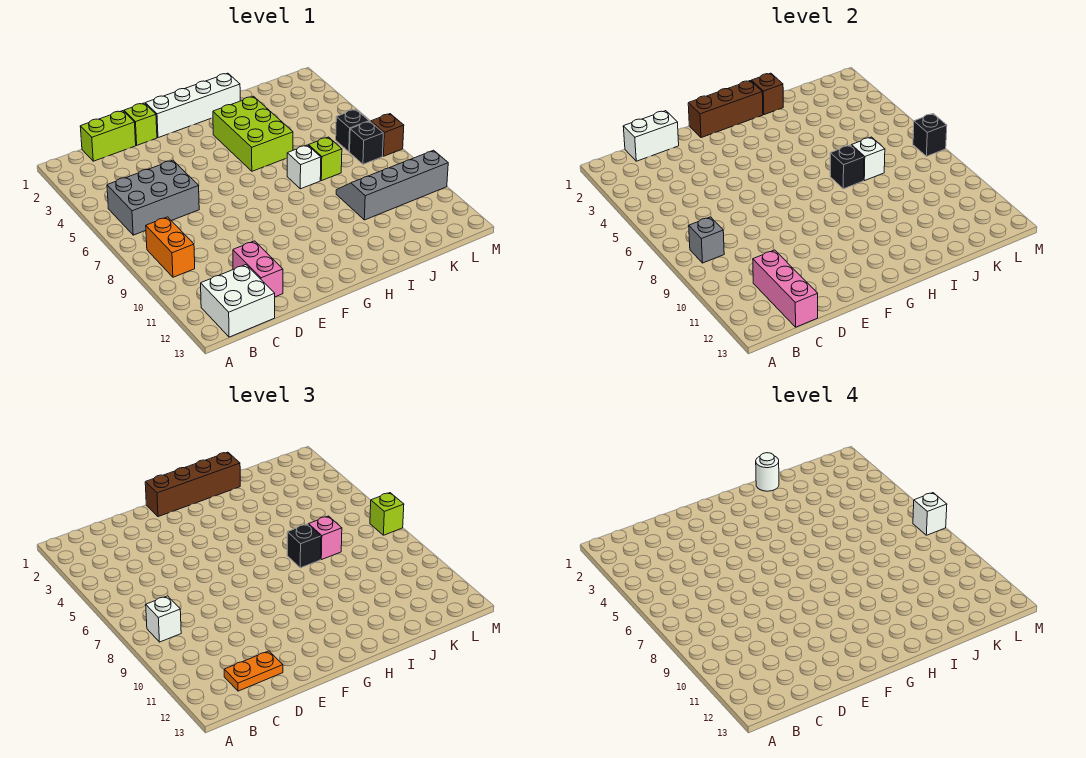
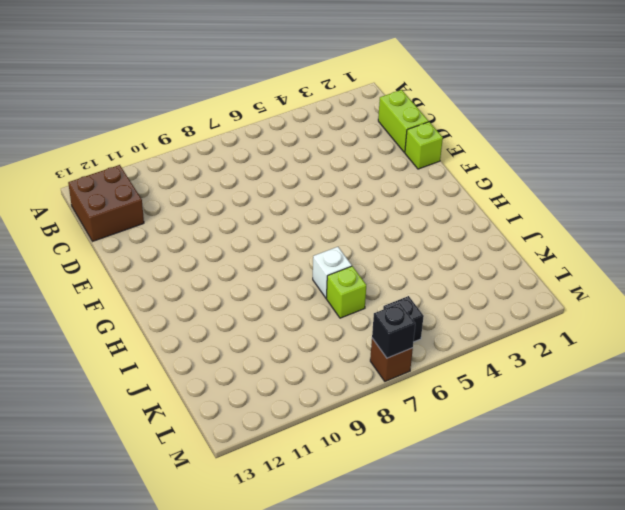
brown brick B12:C13 level 1 -> white brick B12:C13 level 1
none -> grey brick B5:D6 level 1
none -> orange brick B8:B9 level 1
none -> pink brick D11:D12 level 1
none -> white brick F1:I1 level 1

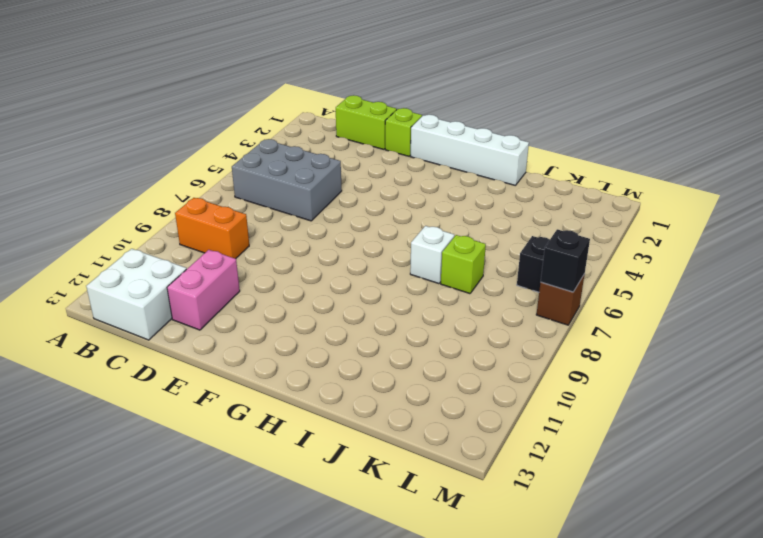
orange brick B9:C9 level 1 -> orange brick B8:B9 level 1
none -> lime brick H3:I5 level 1
none -> grey slope J9:M10 level 1 top 10
none -> black brick L7 level 1
none -> grey brick B8 level 2

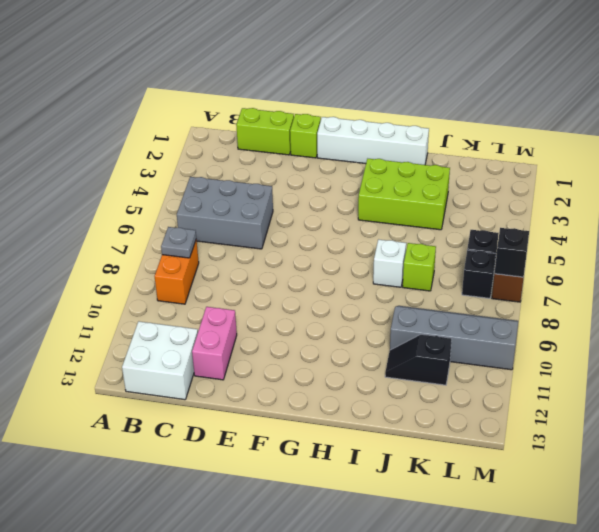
grey plate B8 level 2 -> grey brick B8 level 2
lime brick H3:J4 level 1 -> lime brick H3:I5 level 1
black slope J11:K11 level 1 top K -> none
none -> white brick C1:D1 level 2
none -> pink brick C11:C13 level 2
none -> brown brick F1:H1 level 2
none -> brown brick I1 level 2

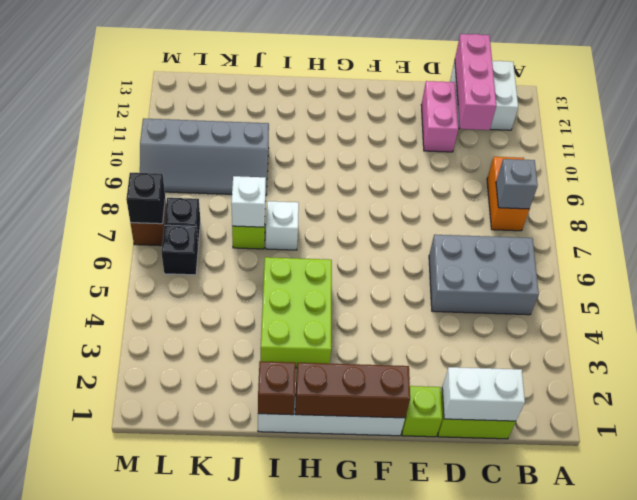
none -> black brick I7 level 2
none -> white brick B8 level 3
none -> orange plate C12:D12 level 3
none -> brown brick F1:I1 level 3

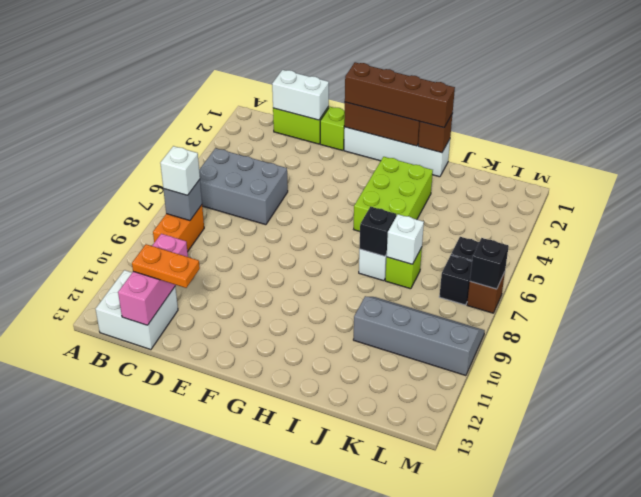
none -> pink brick D11:D12 level 1
none -> black brick I7 level 3
none -> pink brick J7 level 3
none -> lime brick M7 level 3

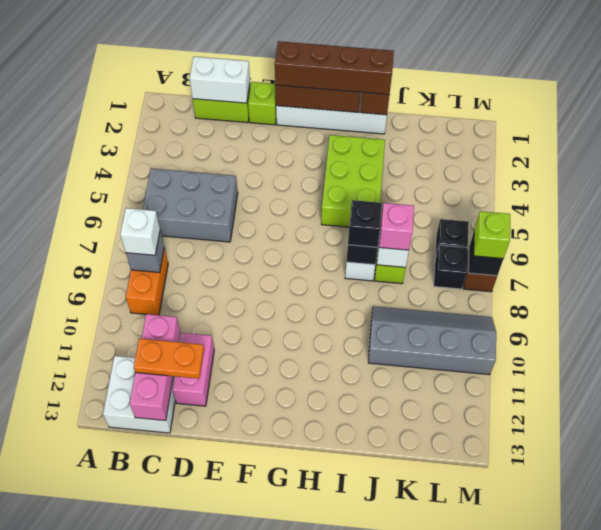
none -> white round brick I1 level 4
none -> white brick M7 level 4

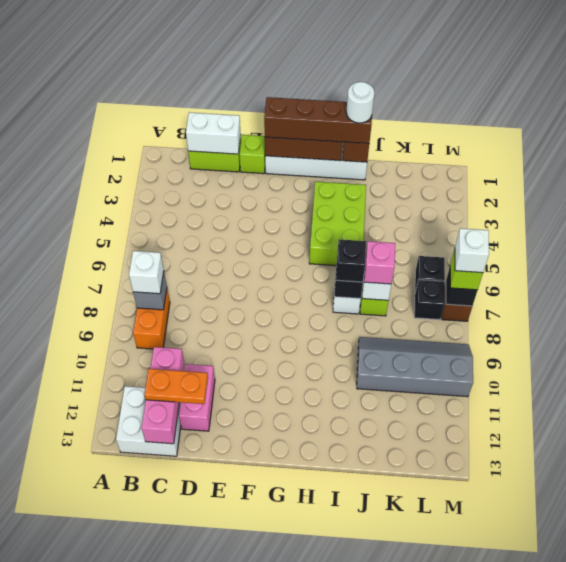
none -> grey brick B5:D6 level 1

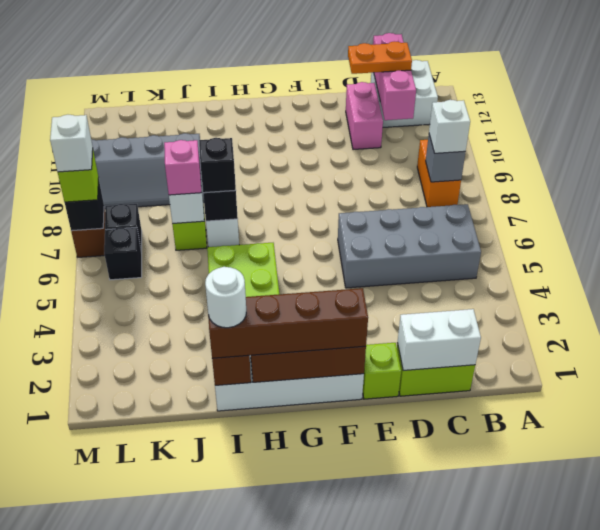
grey brick B5:E6 level 1 -> grey brick B5:D6 level 1

